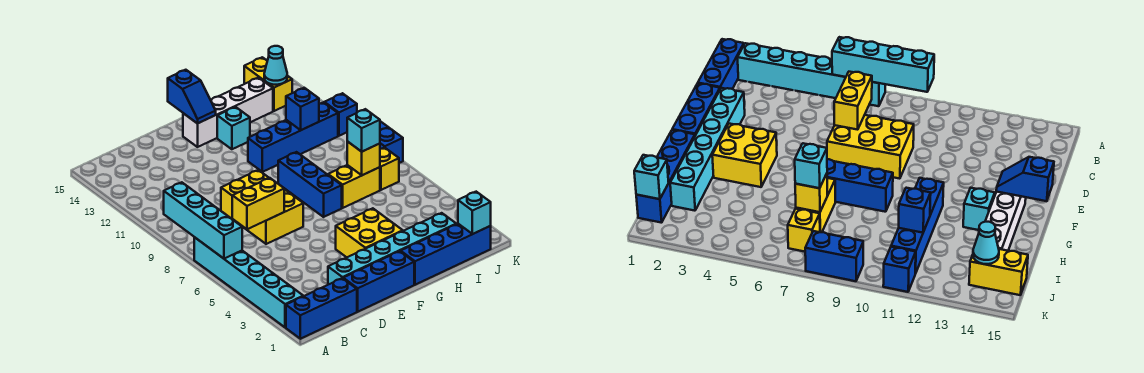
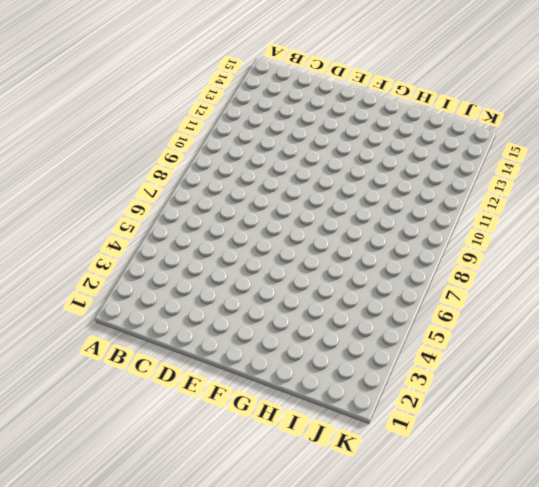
none -> blue brick A1:C1 level 1
none -> cyan brick A2:A7 level 1
none -> blue brick D1:F1 level 1

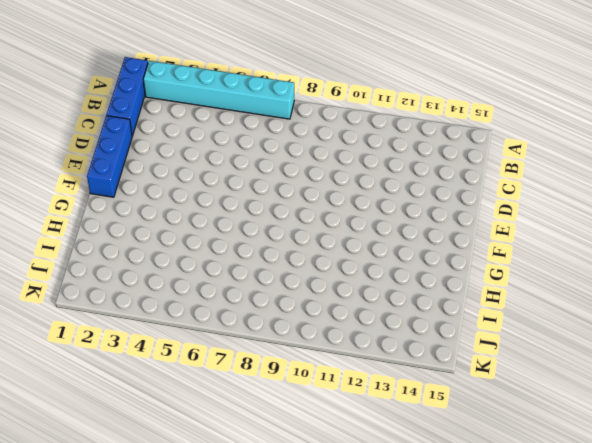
none -> cyan brick D2:I2 level 1
none -> yellow brick D7:E9 level 1
none -> yellow brick F3:G4 level 1

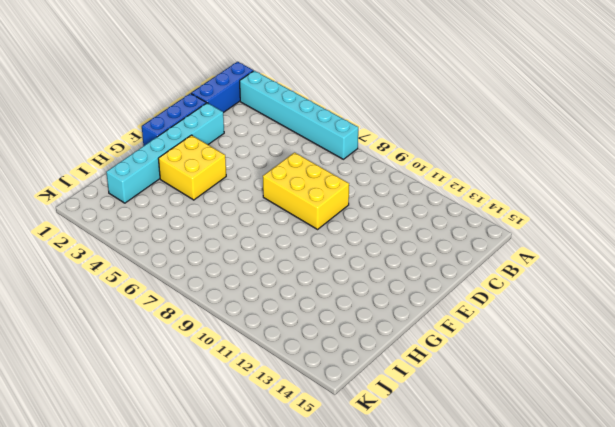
none -> white brick F14:I14 level 1
none -> blue brick G1:J1 level 1
none -> blue brick G7:G9 level 1

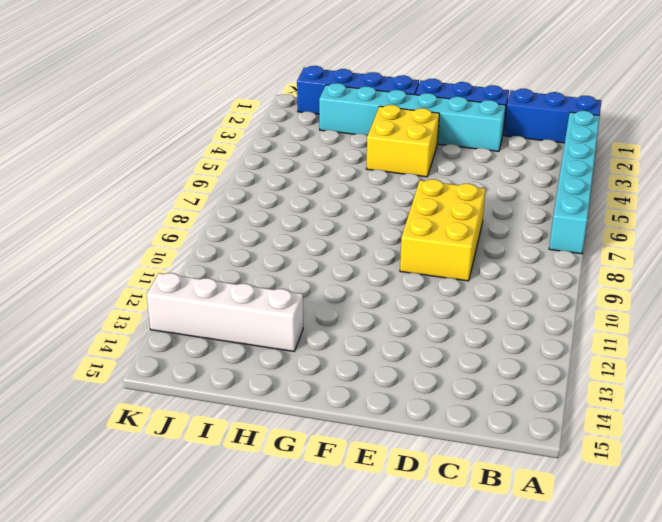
white brick H13:K13 level 1 -> white brick F14:I14 level 1
none -> blue brick G7:G9 level 1
none -> blue brick G11:J11 level 1
none -> cyan brick G13 level 1

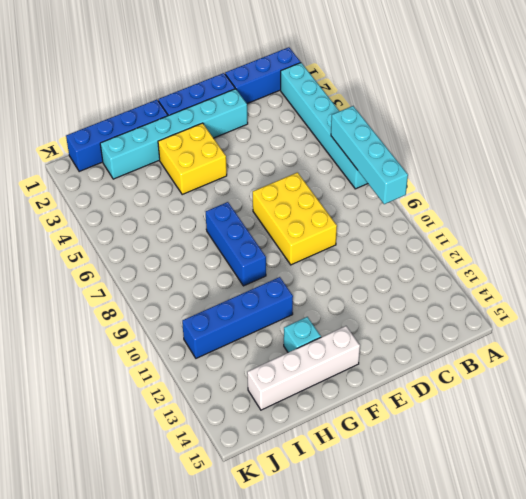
none -> yellow brick H7:I7 level 1
none -> yellow brick J7 level 1
none -> yellow brick J14:J15 level 1

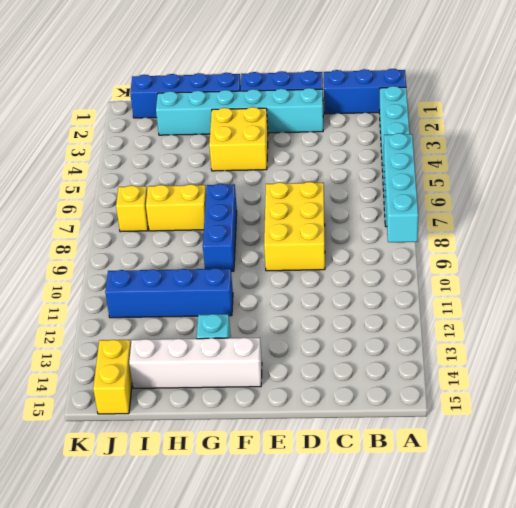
none -> blue brick K8:K9 level 1
none -> blue brick K11 level 1
none -> yellow brick C7:D7 level 2

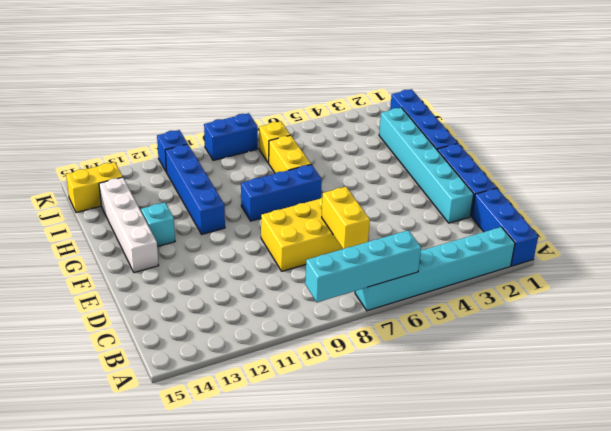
none -> yellow brick F3:G4 level 1
none -> blue slope F14:F15 level 2 top 15
none -> yellow brick I7 level 2

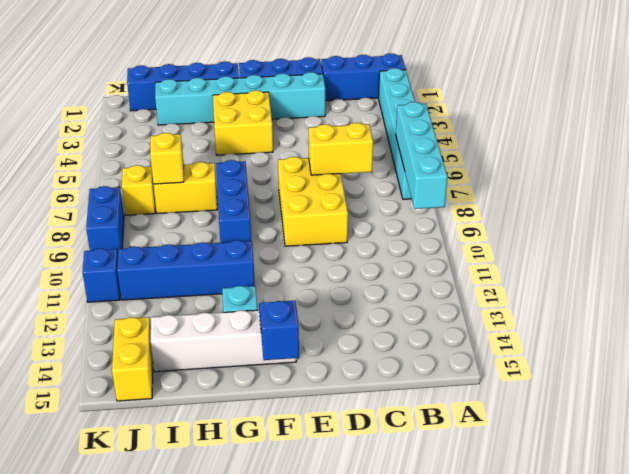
none -> blue brick I11 level 2
none -> cyan brick J1 level 2
none -> cyan cone J14 level 2

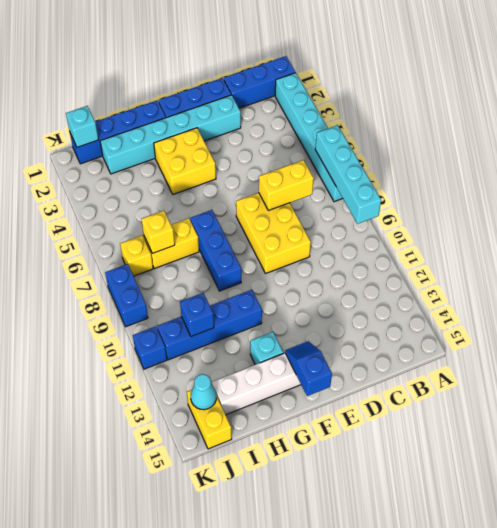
none -> cyan brick I7 level 3

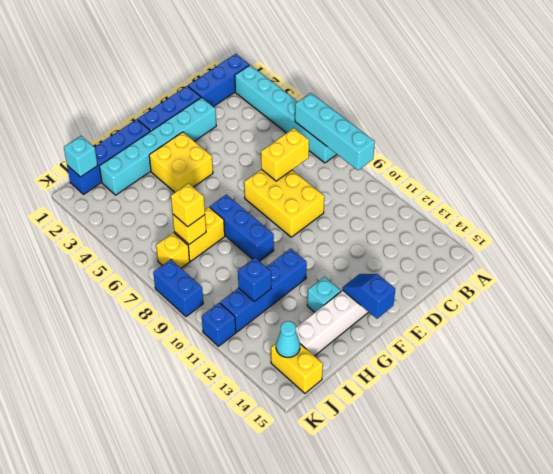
yellow brick I7 level 3 -> cyan brick I7 level 3

